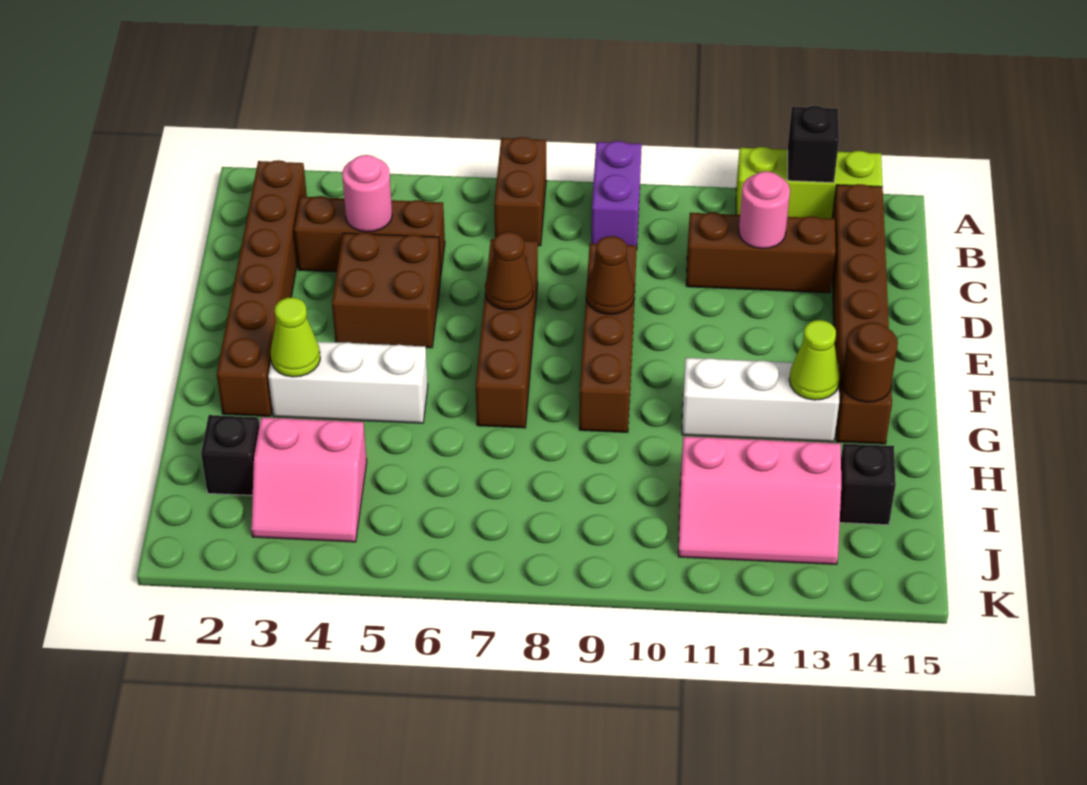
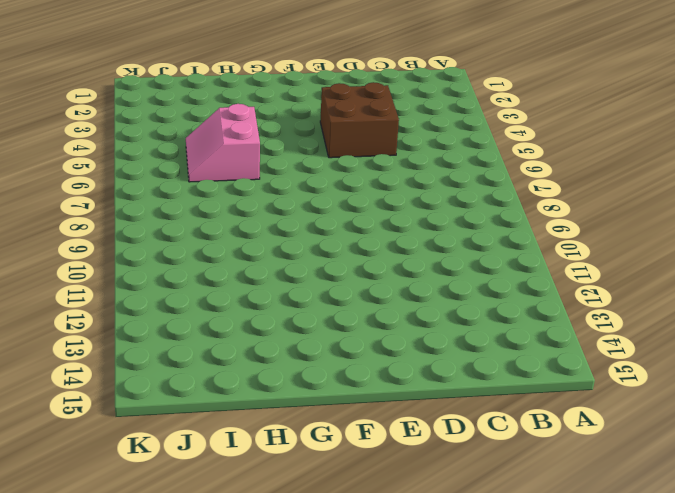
pink slope H5:I6 level 1 top H -> pink slope I3:J4 level 1 top I
none -> brown brick A7:B7 level 1
none -> purple brick A9:B9 level 1
none -> lime brick A12:A14 level 1

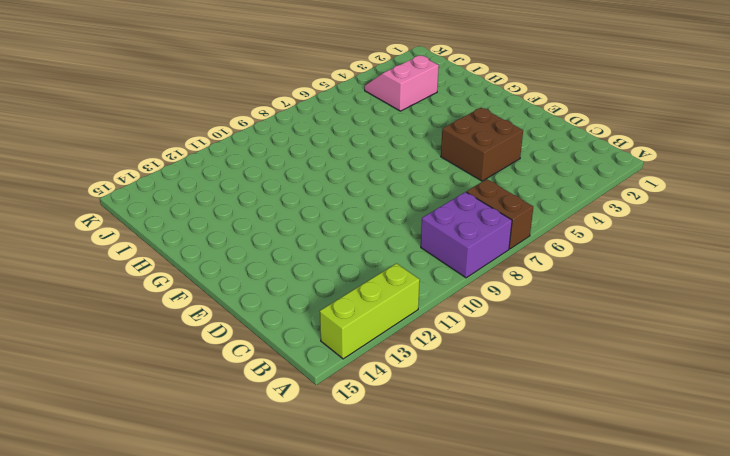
purple brick A8:B9 level 1 -> purple brick A9:B9 level 1
none -> brown brick B2:G2 level 1
none -> brown brick B14:G14 level 1
none -> brown brick C3:C5 level 1

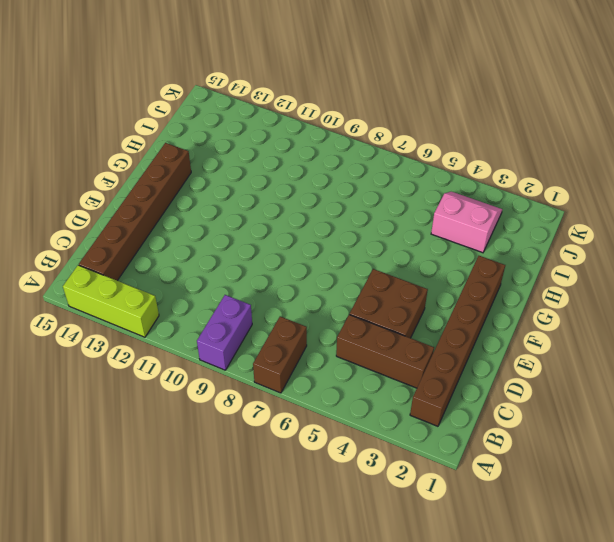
none -> brown brick C11:C13 level 1
none -> brown brick D7:G7 level 1
none -> brown brick D9:G9 level 1

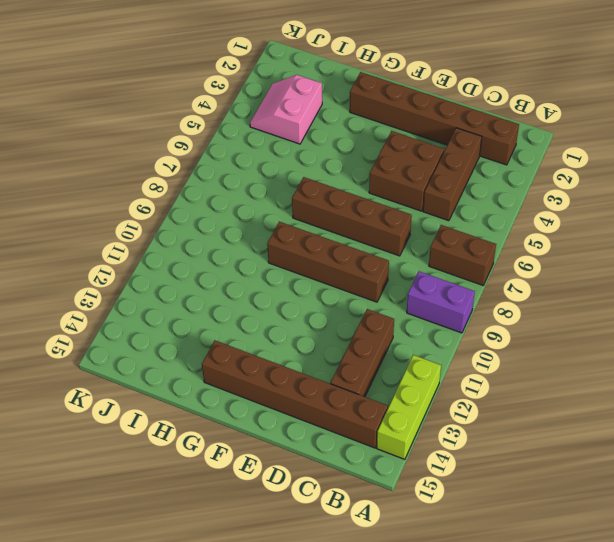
none -> white brick G3:G5 level 1
none -> white brick G11:G13 level 1
none -> black brick I2 level 1

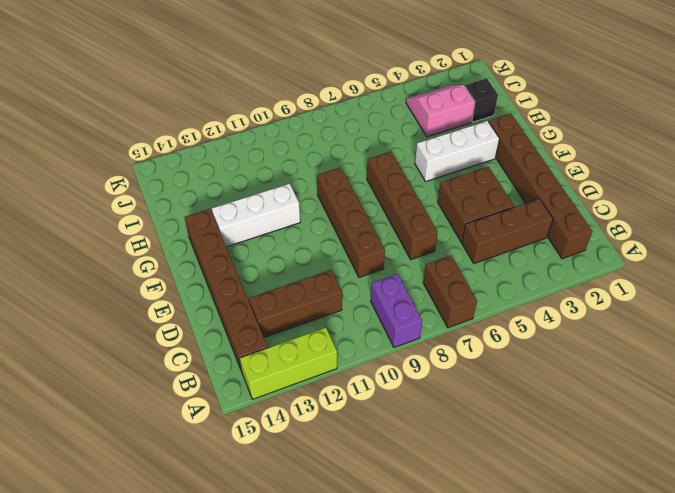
none -> pink slope I11:J13 level 1 top I
none -> black brick I14 level 1
none -> black brick A13 level 2

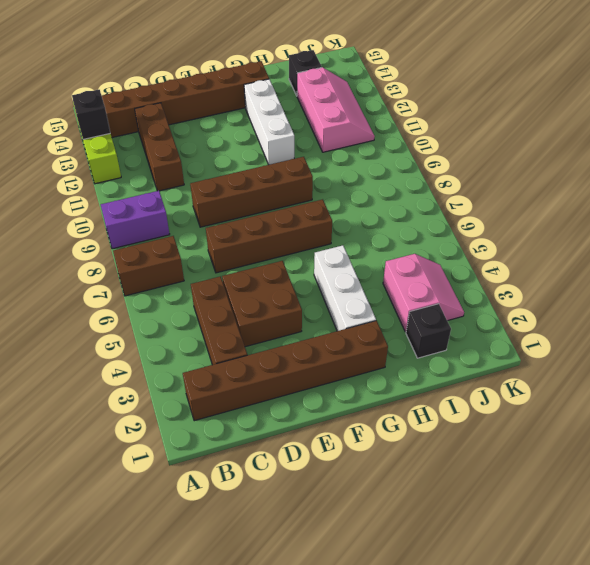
none -> pink round brick C4 level 2
none -> pink round brick C12 level 2
none -> brown cone E7 level 2

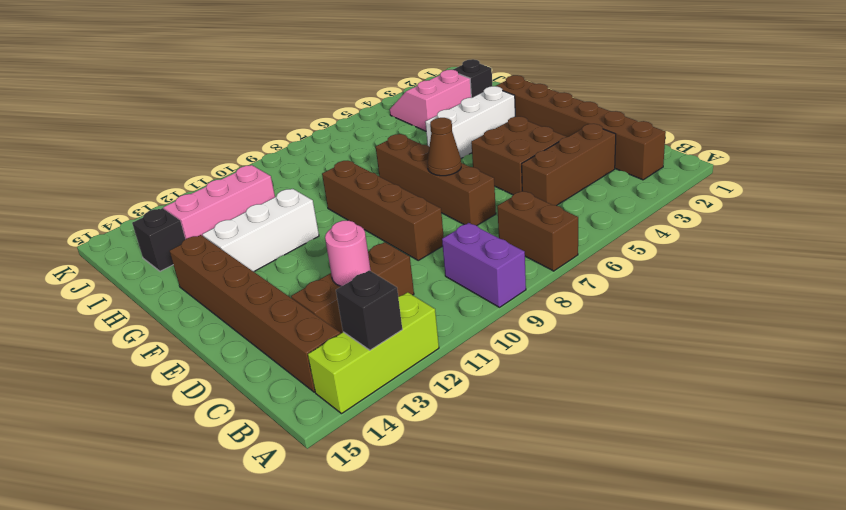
none -> pink round brick C4 level 2
none -> brown cone E9 level 2
none -> lime cone G3 level 2

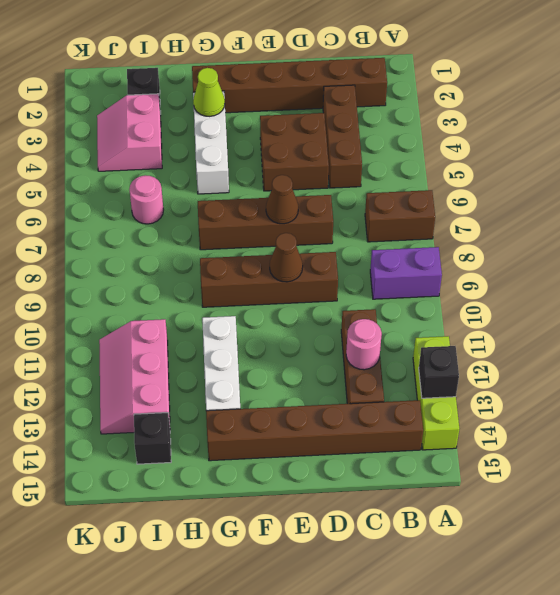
pink round brick I6 level 1 -> pink round brick C4 level 2
none -> lime cone G13 level 2
none -> brown round brick G14 level 2

